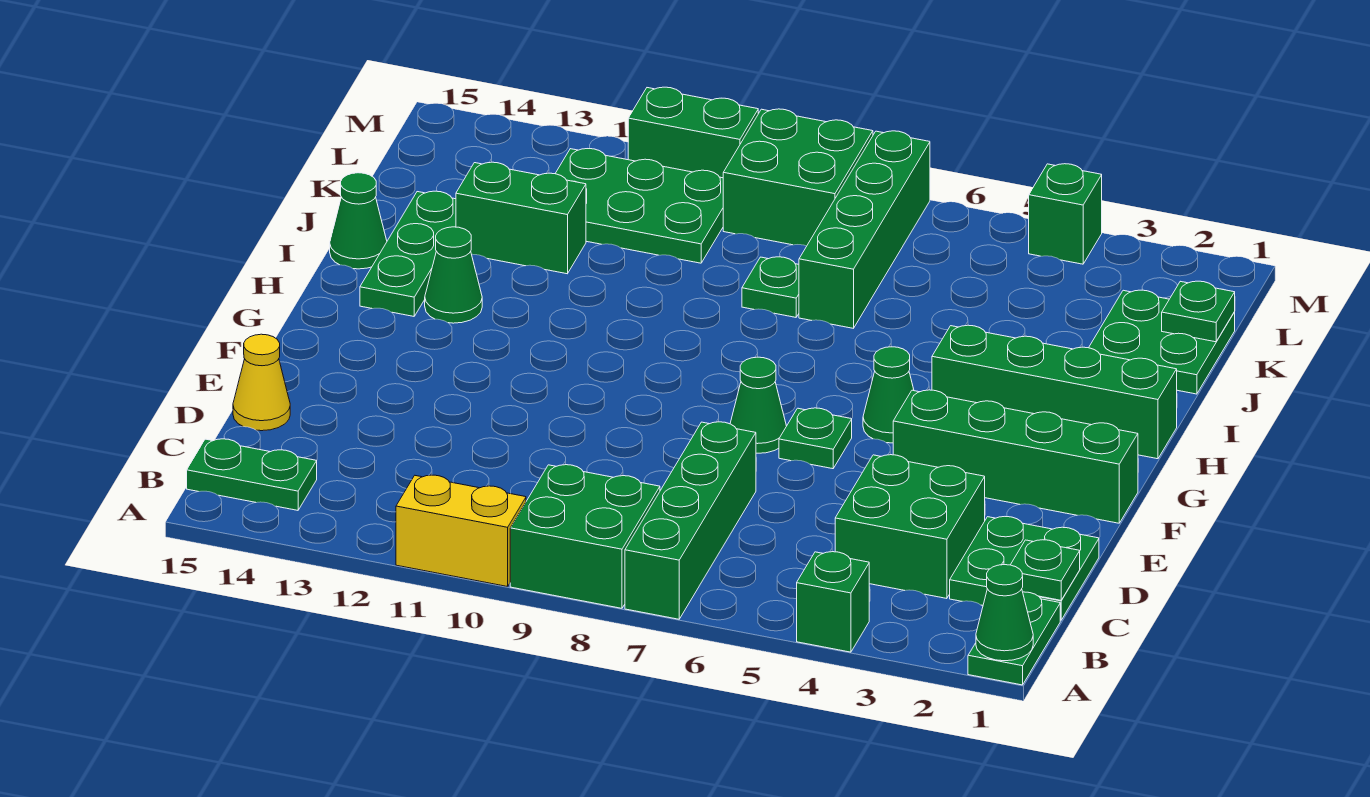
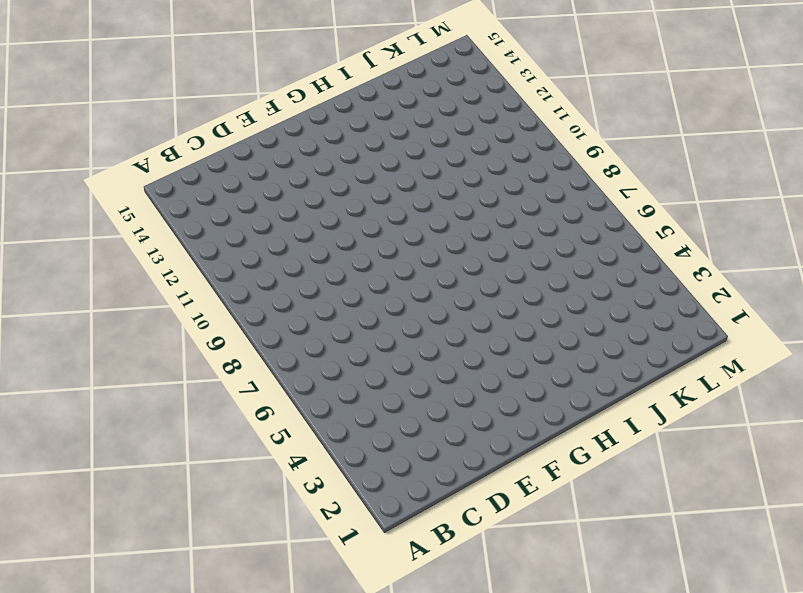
none -> green plate A1:B1 level 1
none -> green brick A4 level 1
none -> green brick A7:D7 level 1

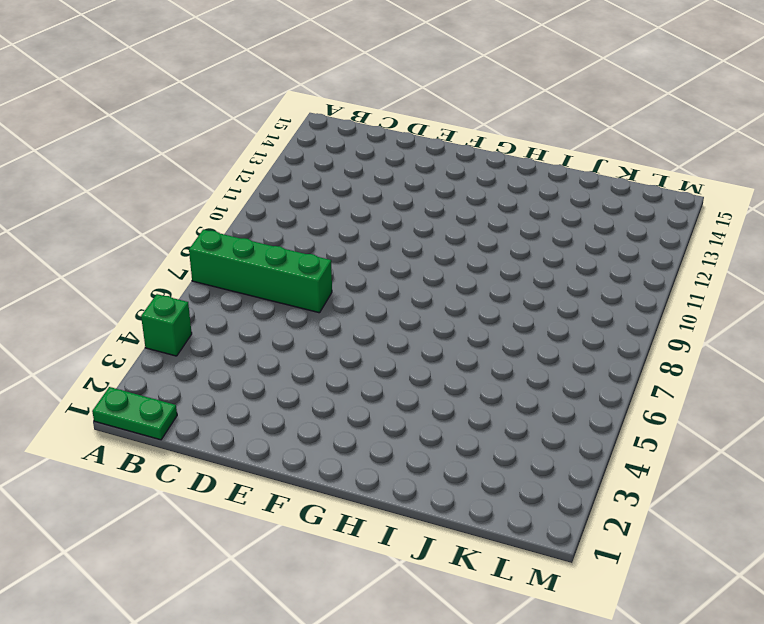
none -> green brick A8:B9 level 1
none -> yellow brick A10:A11 level 1
none -> green plate B14:B15 level 1

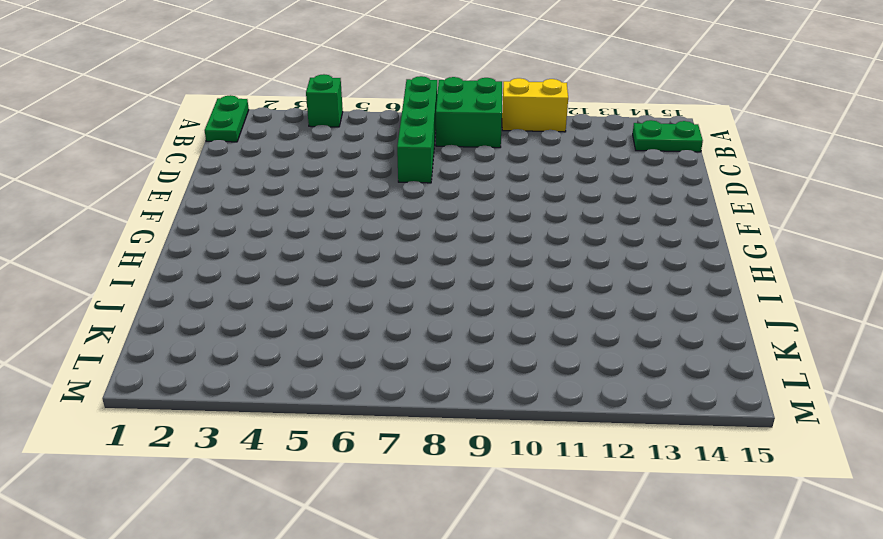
none -> green plate C1:D2 level 1
none -> green brick C3:D4 level 1
none -> yellow cone D15 level 1

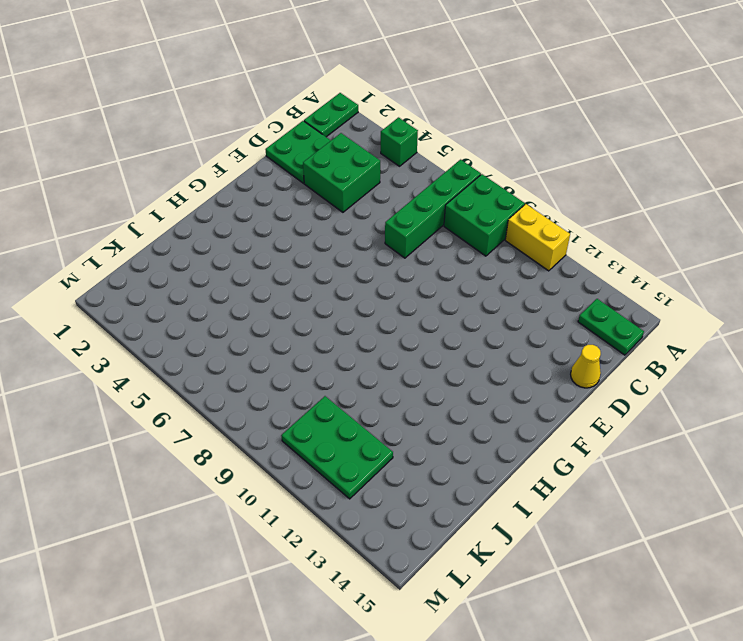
none -> green brick F1:F4 level 1
none -> green plate F6 level 1
none -> green cone F7 level 1

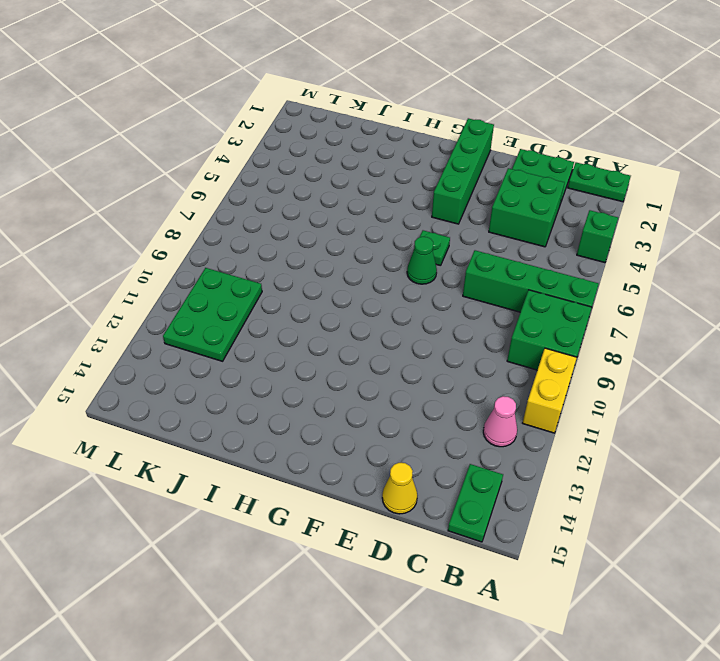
pink cone B12 level 1 -> none
none -> green cone G5 level 1
none -> green brick H1:H4 level 1
none -> green cone H13 level 1

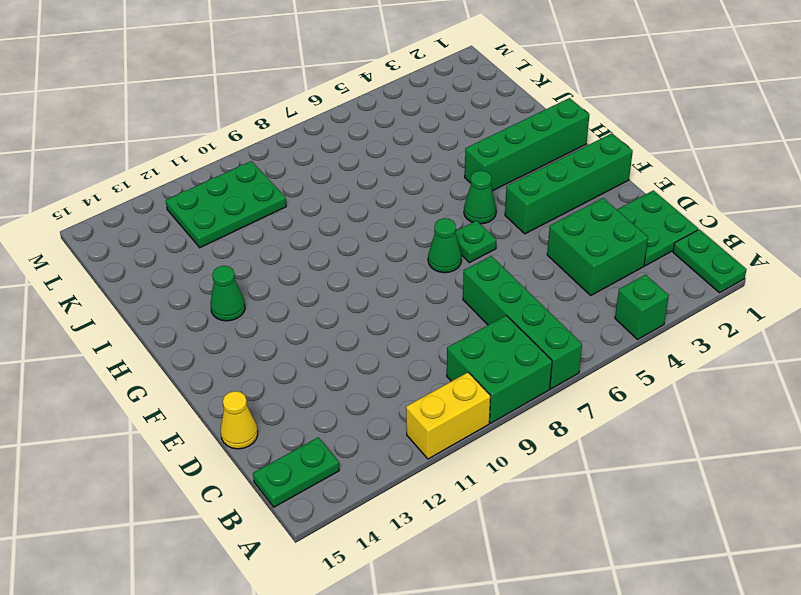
none -> green plate H14:J14 level 1
none -> green cone I15 level 1
none -> green plate J1:K2 level 1

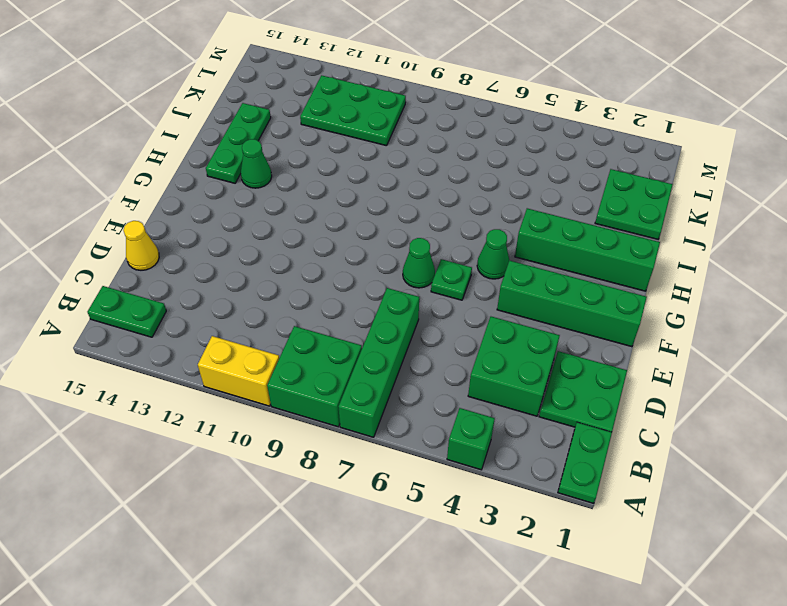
none -> green cone I15 level 1
none -> green brick J7:M7 level 1
none -> green plate J8 level 1

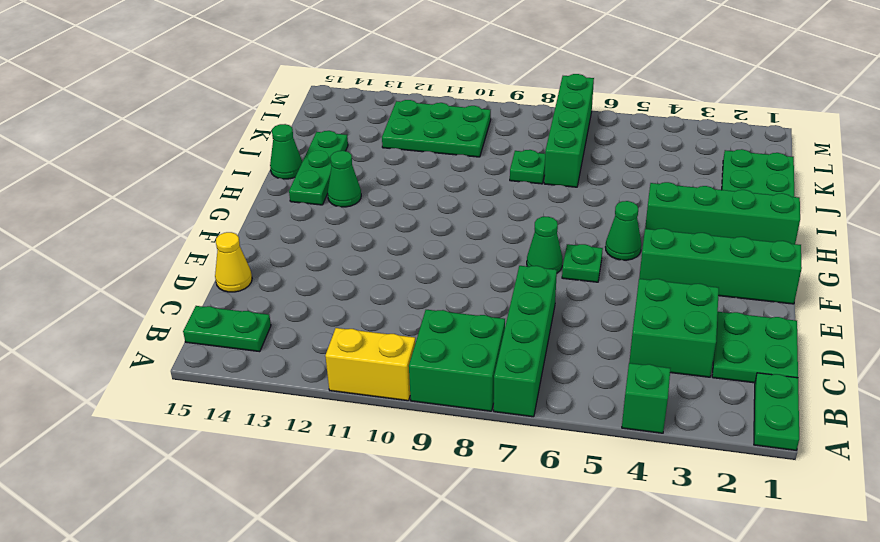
none -> green brick J12:J13 level 1
none -> green brick L8:M9 level 1
none -> green brick M4 level 1

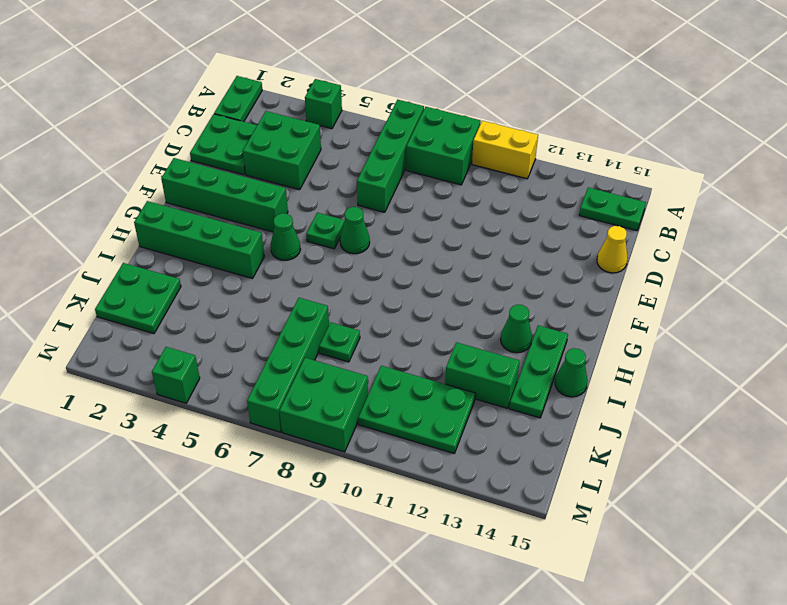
none -> green brick M10:M11 level 1
none -> green cone A1 level 2
none -> green plate C1 level 2

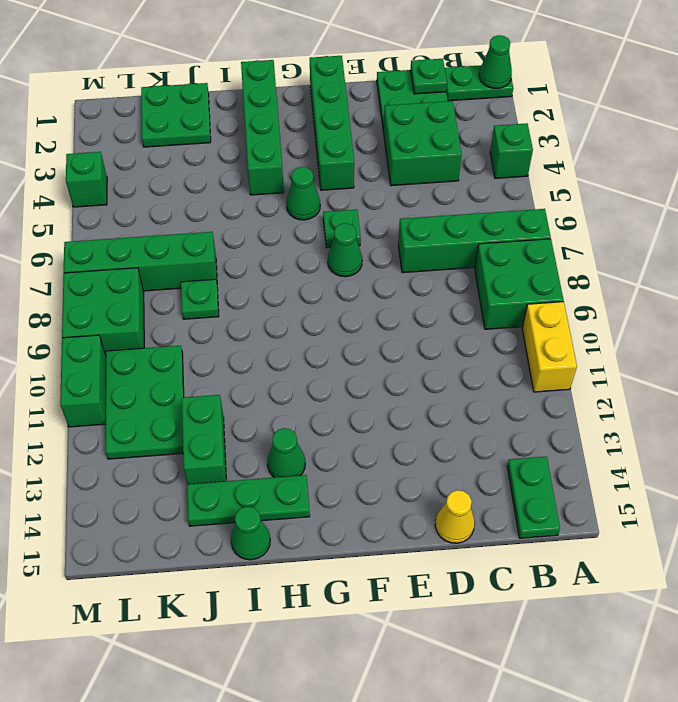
none -> green plate K1 level 2

